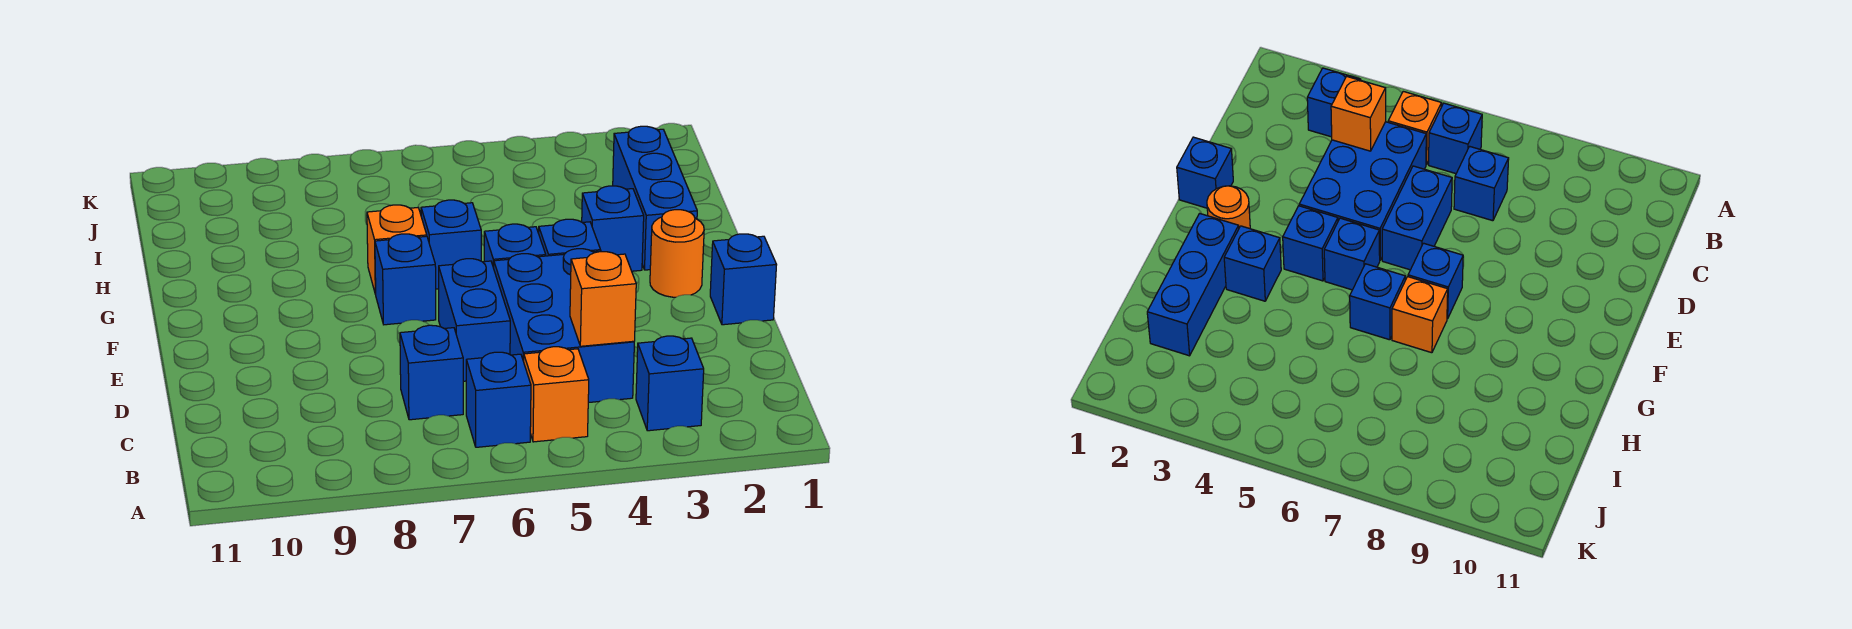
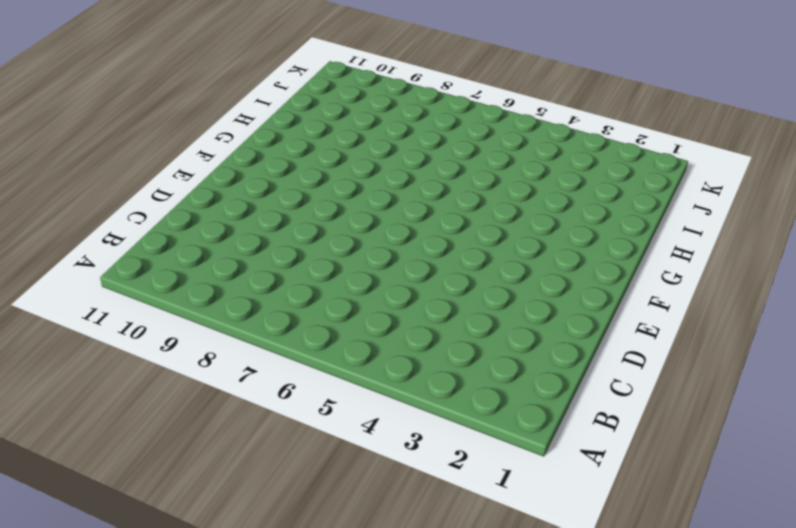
none -> blue brick B3 level 1
none -> orange brick B5 level 1
none -> blue brick B6 level 1

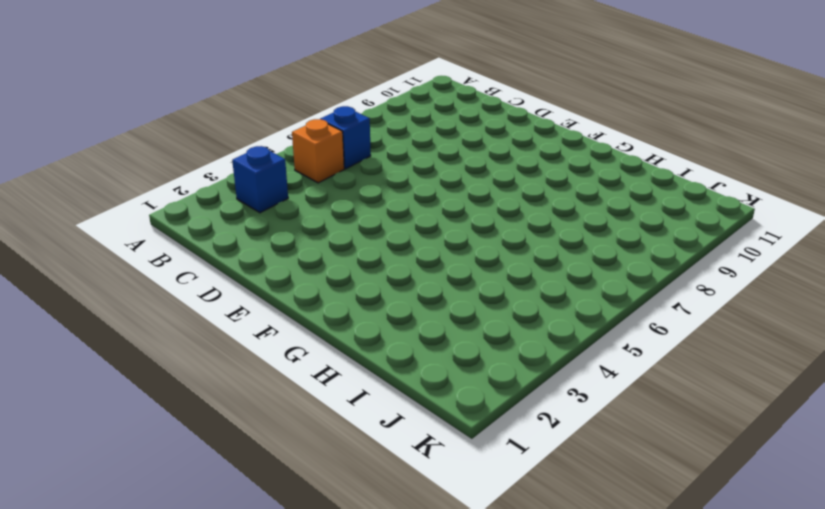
none -> blue brick C4:E5 level 1
none -> blue brick C7 level 1
none -> blue brick D6:E6 level 1

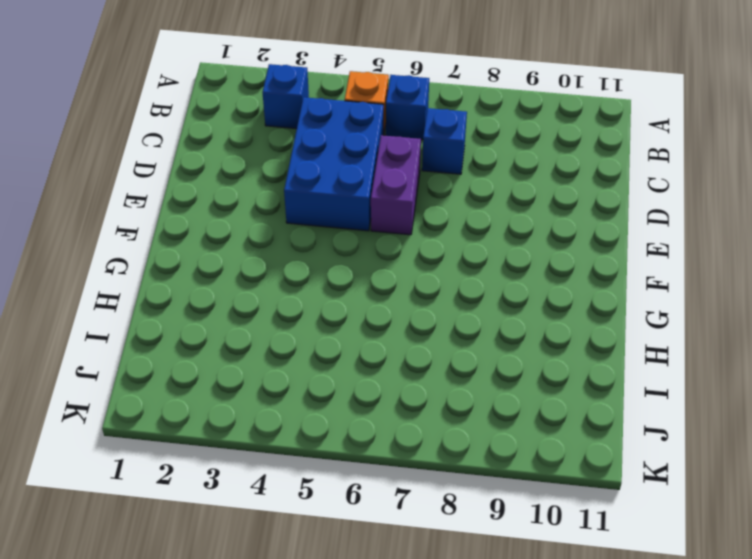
purple brick D6:E6 level 1 -> blue brick D6:E6 level 1
none -> blue brick E1 level 1
none -> orange round brick F2 level 1
none -> blue brick F4 level 1

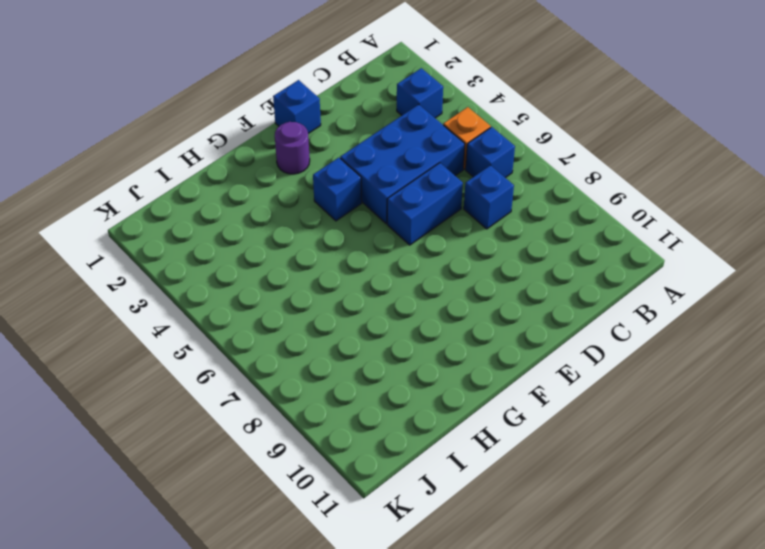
purple round brick F2 level 1 -> orange round brick F2 level 1
none -> blue brick F5 level 1
none -> blue brick F7 level 1
none -> blue brick G2:I2 level 1

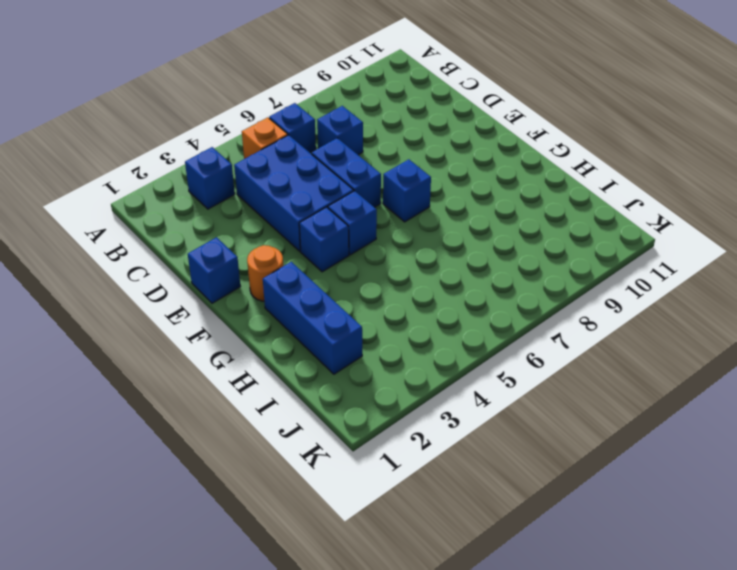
none -> blue brick G3 level 1
none -> blue brick G6 level 1
none -> orange brick G7 level 1

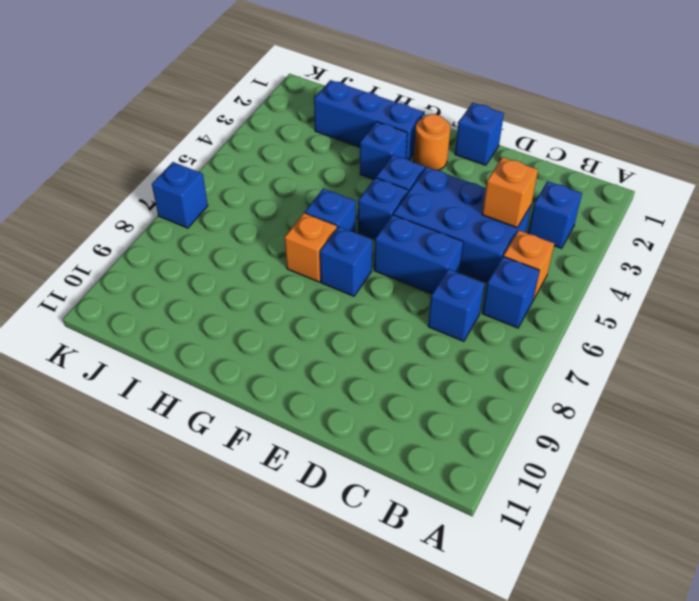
blue brick K7 level 1 -> none

